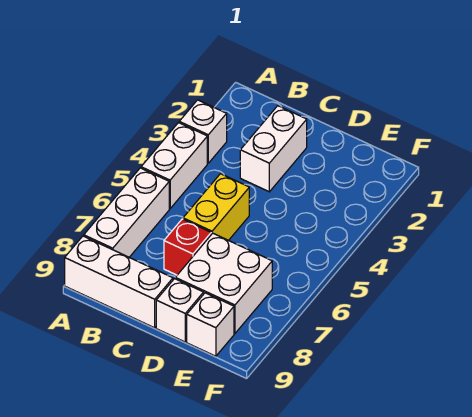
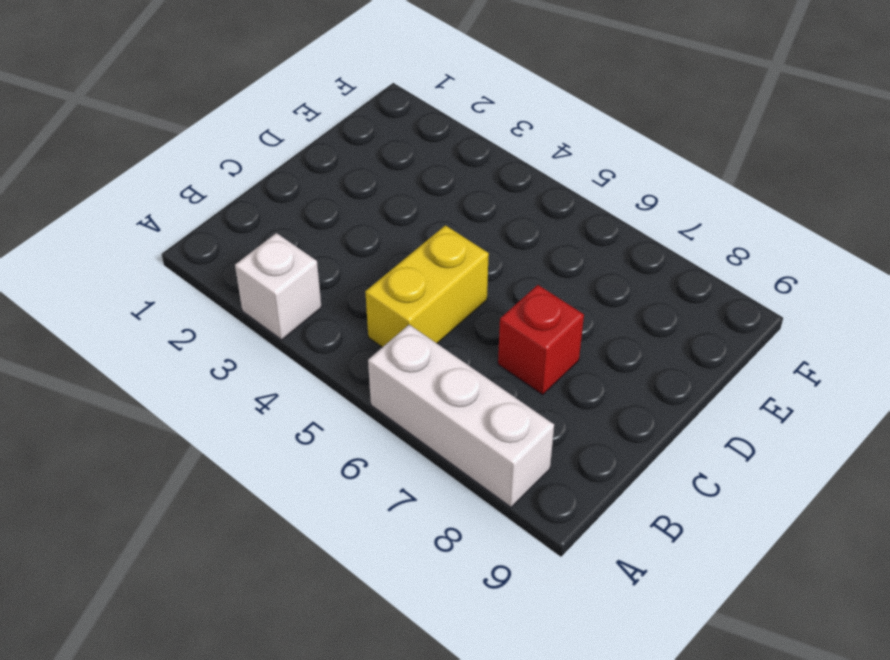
yellow brick B5:C5 level 1 -> yellow brick C5:C6 level 1
none -> white brick A4:A5 level 1
none -> white brick A9:C9 level 1

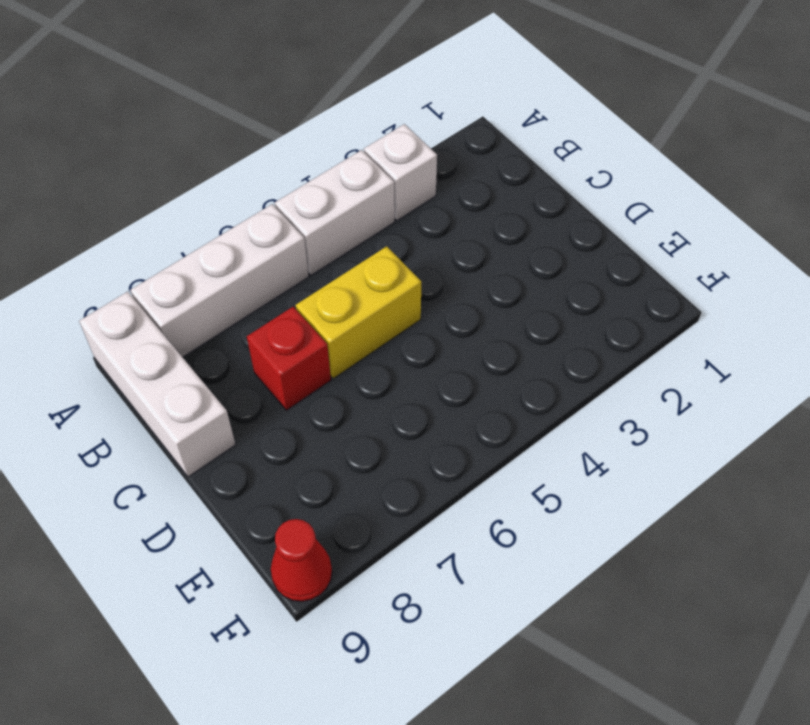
red cone F9 level 1 -> none
none -> white brick C2:C3 level 1
none -> white brick D7:E8 level 1

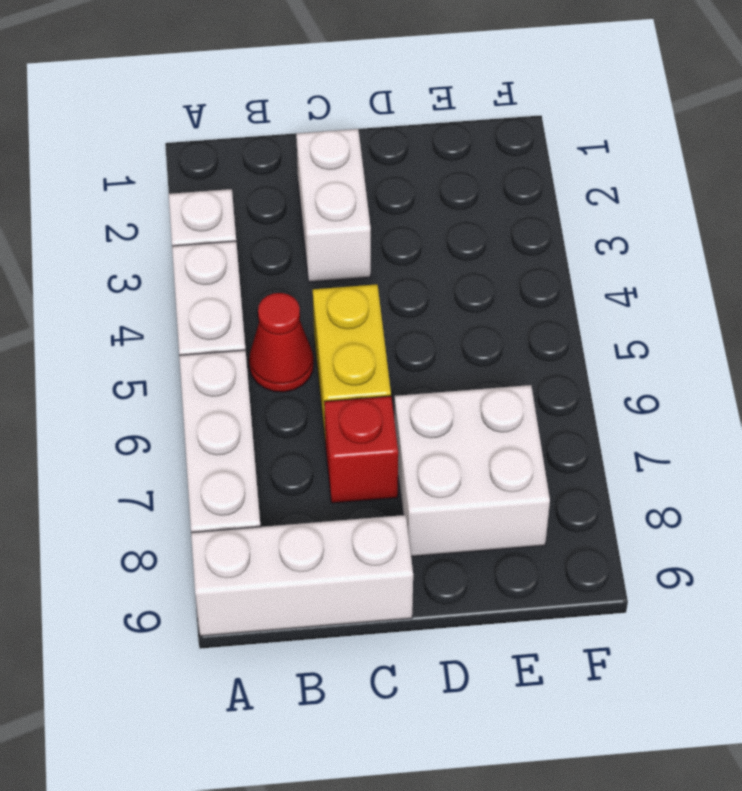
red cone B5 level 1 -> none
none -> white brick D9 level 1
none -> white brick E9 level 1

